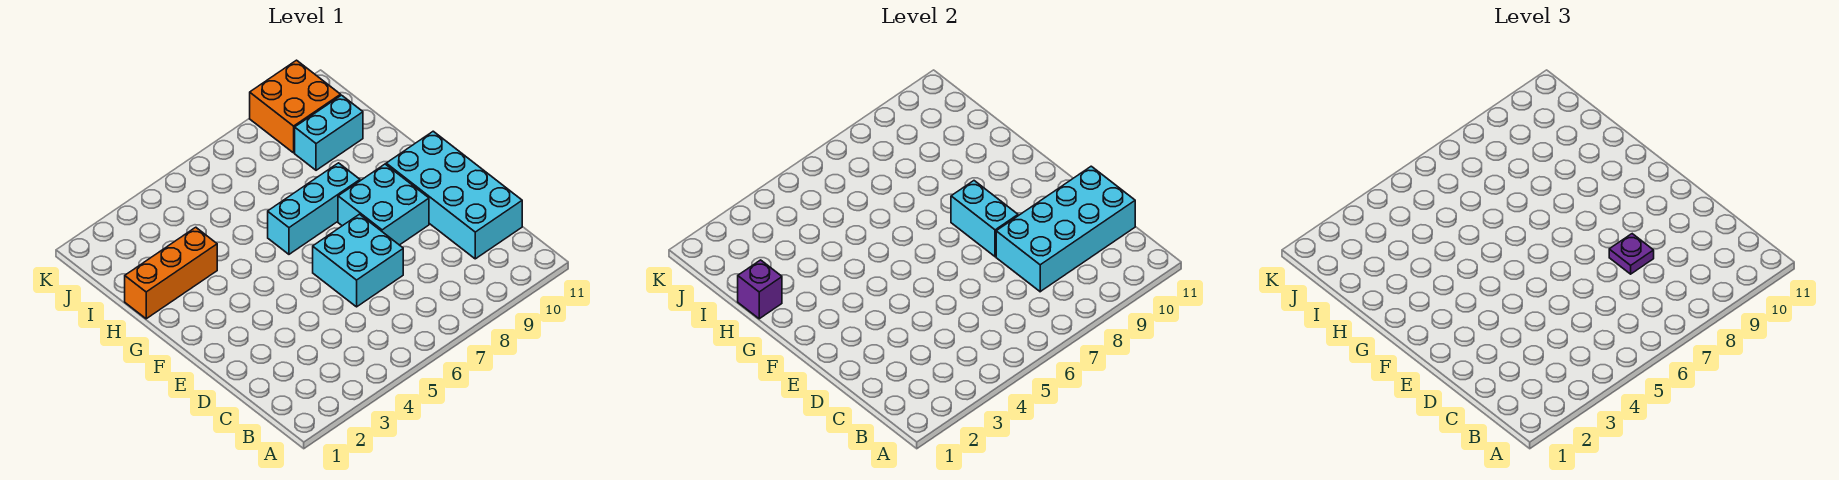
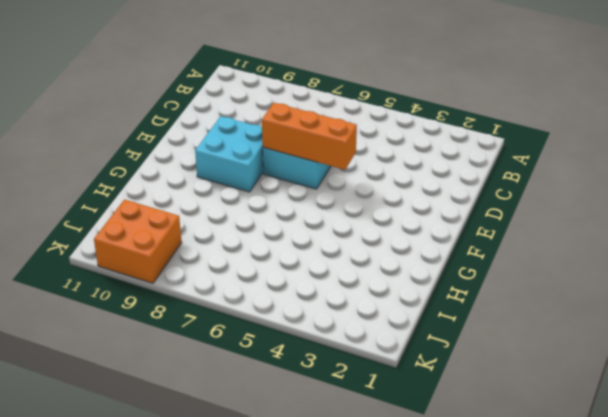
orange brick E5:E7 level 2 -> orange brick H1:H3 level 1
none -> cyan brick C10:F11 level 1
none -> cyan brick G6:G8 level 1

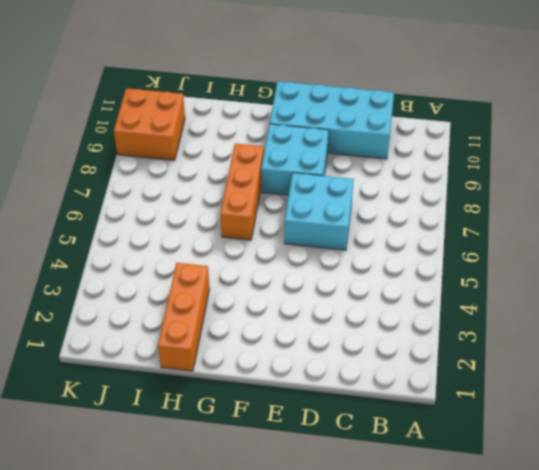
orange brick G6:G8 level 1 -> cyan brick G6:G8 level 1
none -> cyan brick I9:I10 level 1
none -> cyan brick C8:D11 level 2

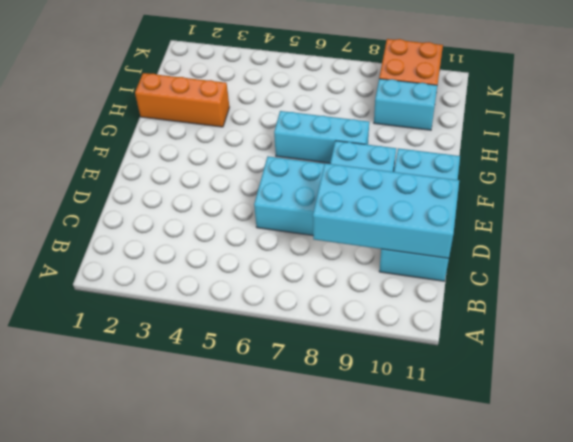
none -> cyan brick E8:F8 level 2
none -> purple brick H1 level 2

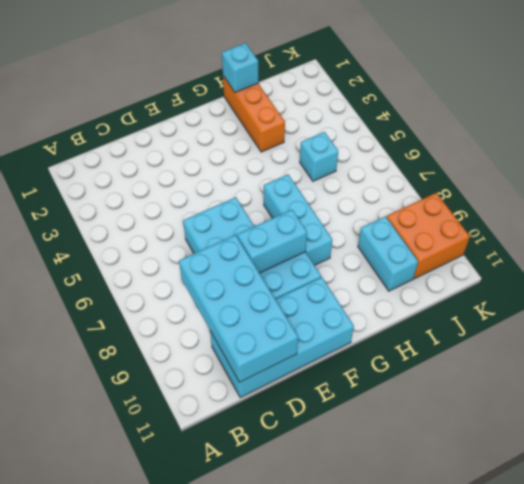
cyan brick H1 level 2 -> purple brick H1 level 2
cyan brick I5 level 1 -> none
none -> purple plate D8 level 3

